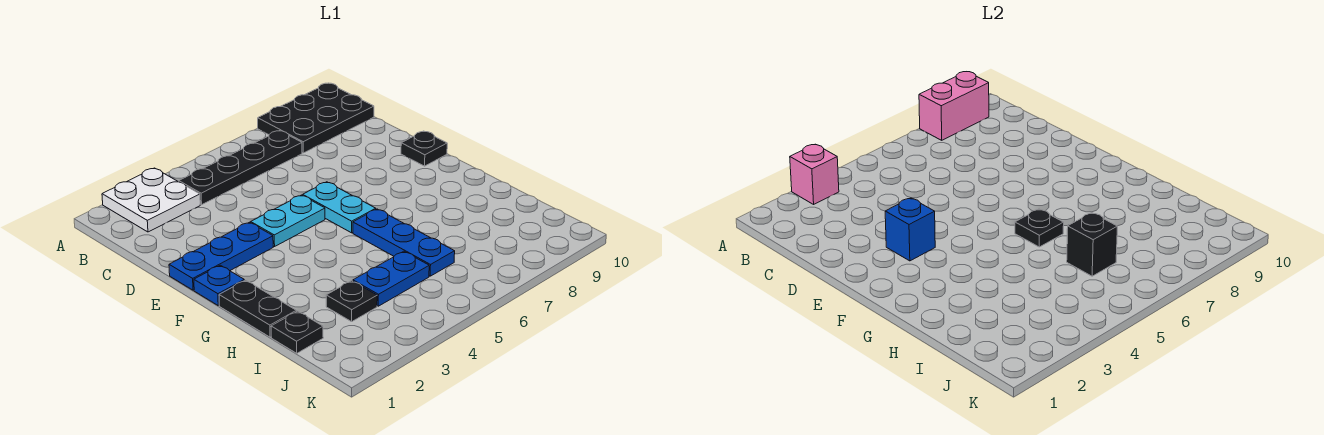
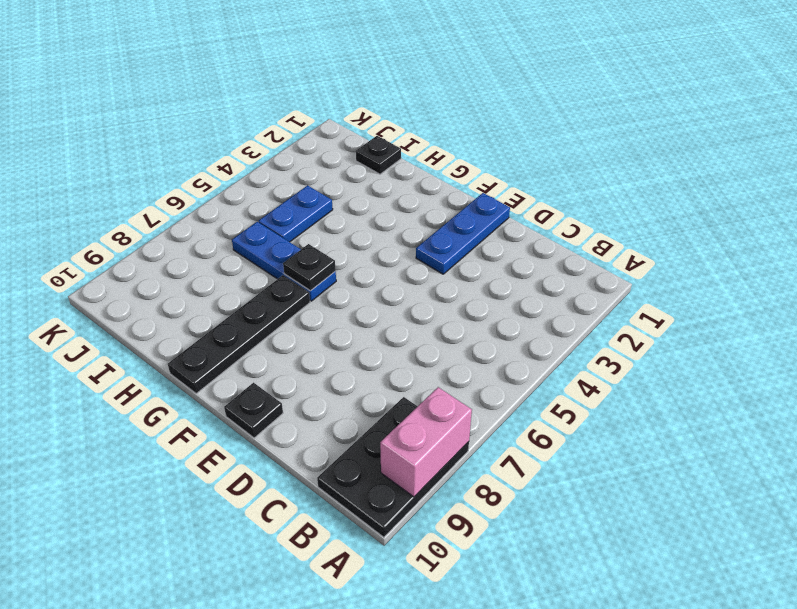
black plate G7:G10 level 1 -> black plate B4:B7 level 1
none -> white plate A2:B3 level 1
none -> cyan plate E4:E5 level 1
none -> cyan plate E6:F6 level 1

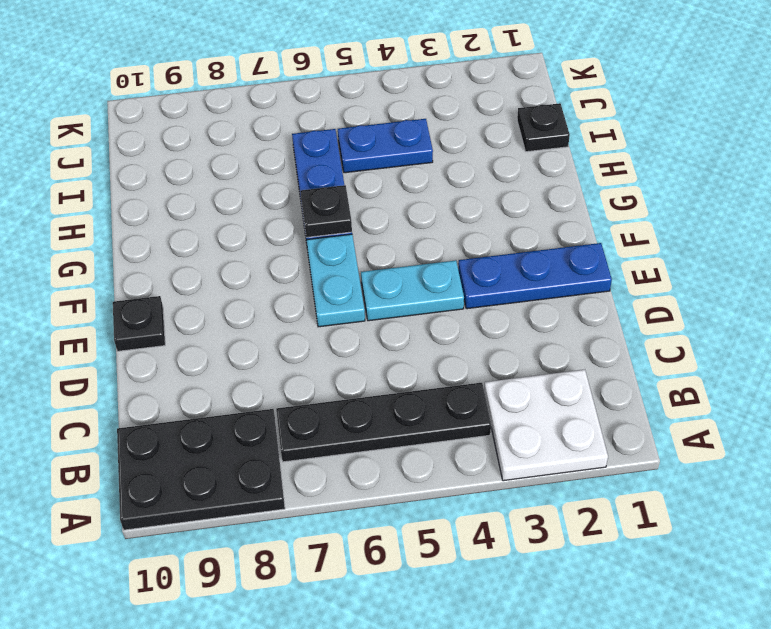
none -> blue plate F1 level 1
none -> black plate G1:H1 level 1
none -> black plate I3 level 1

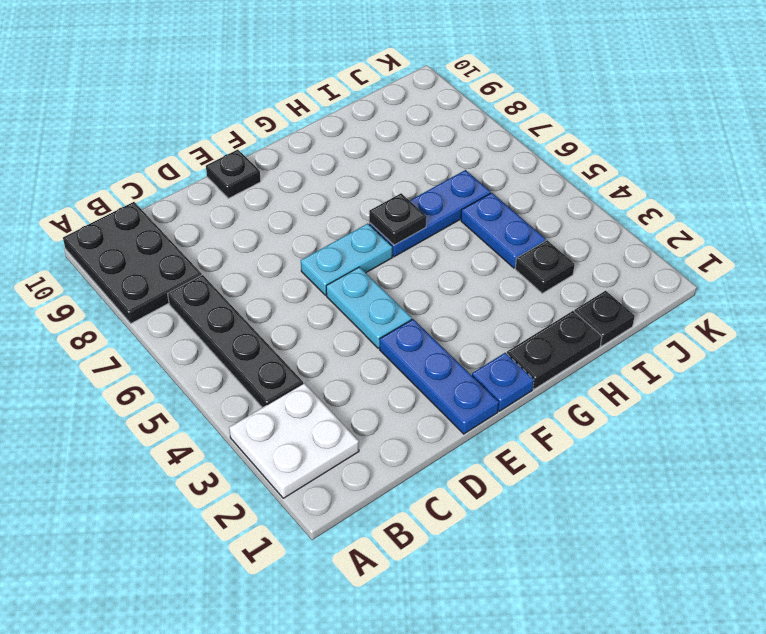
none -> pink brick A3 level 2
none -> pink brick A8:A9 level 2
none -> blue brick E3 level 2

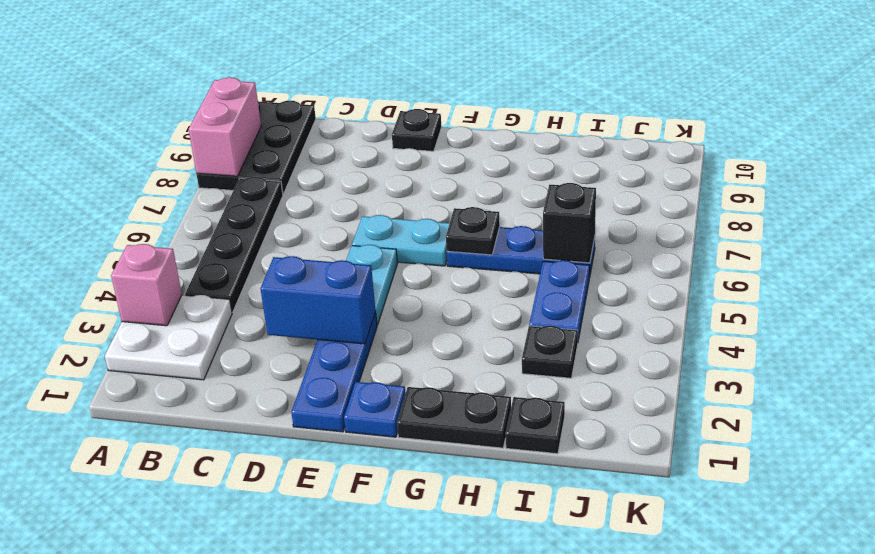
blue brick D3:E3 level 2 -> blue brick E3 level 2

